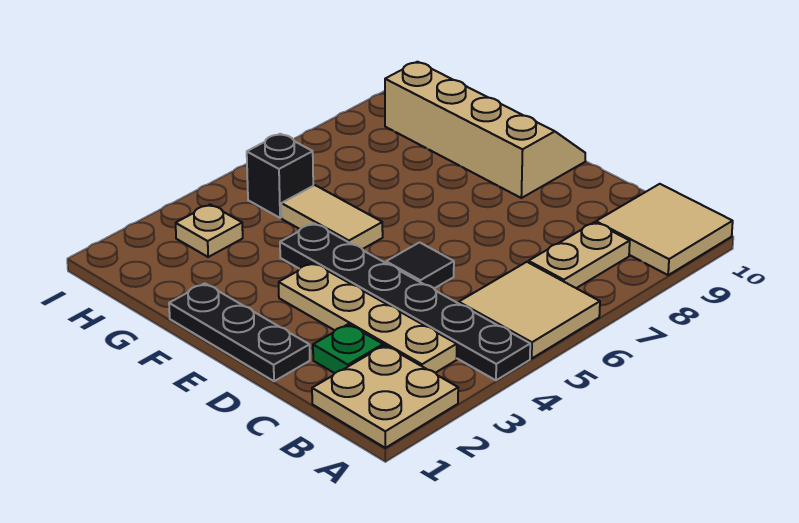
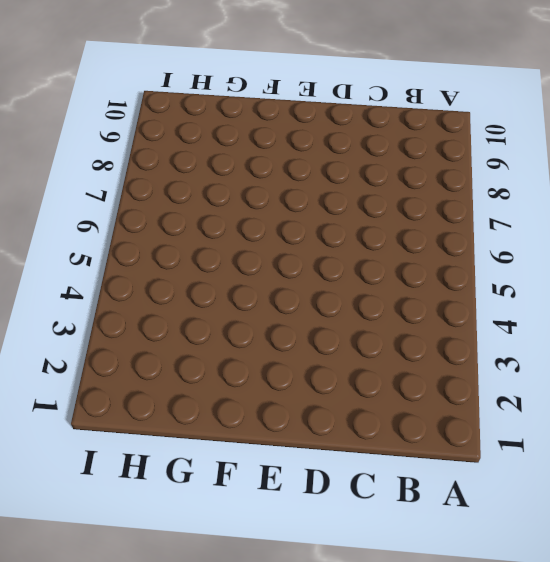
none -> tan plate A1:B2 level 1
none -> black plate A4:F4 level 1
none -> tan tile A5:B6 level 1

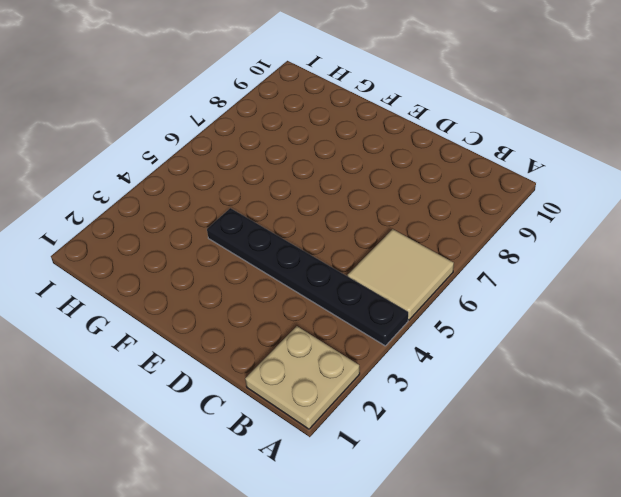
none -> tan tile A9:B10 level 1
none -> tan plate B3:E3 level 1
none -> tan plate B7:B8 level 1

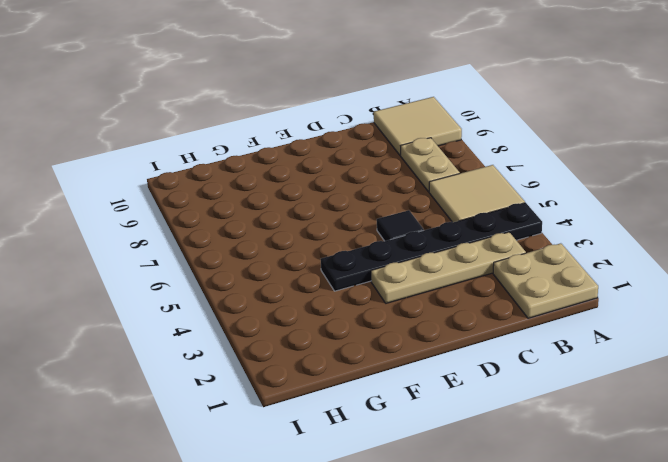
none -> green plate C2 level 1
none -> black plate D1:F1 level 1
none -> tan slope E9:H10 level 1 top 9

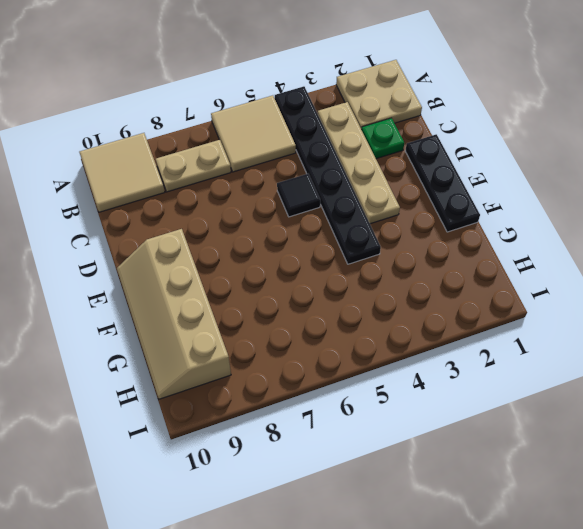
none -> tan tile F5:G5 level 1
none -> tan plate H3 level 1
none -> black brick H5 level 1

